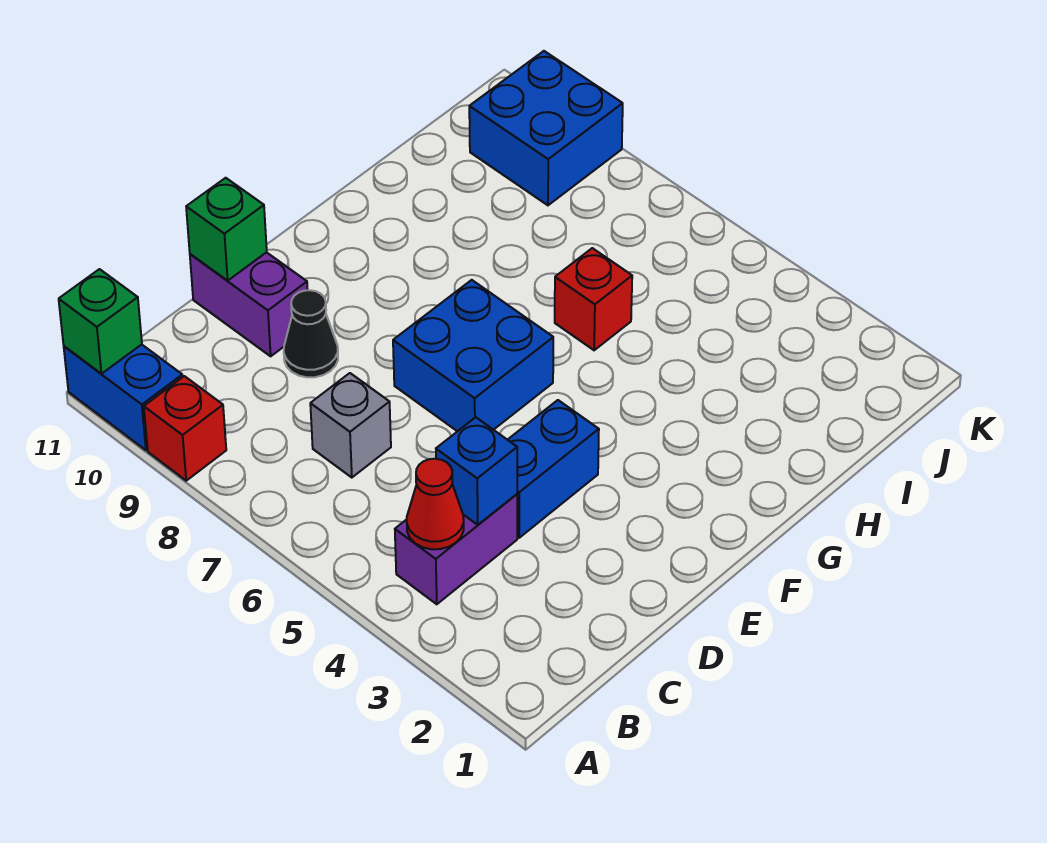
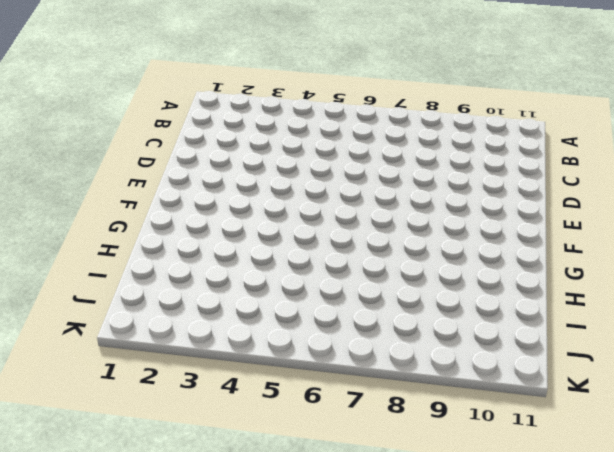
none -> red brick A9 level 1
none -> blue brick A10:A11 level 1
none -> purple brick B4:C4 level 1

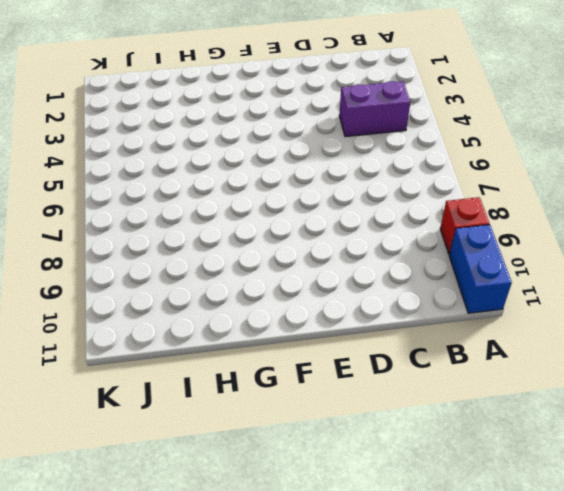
none -> grey brick C7 level 1
none -> blue brick D4:E4 level 1
none -> black cone D9 level 1

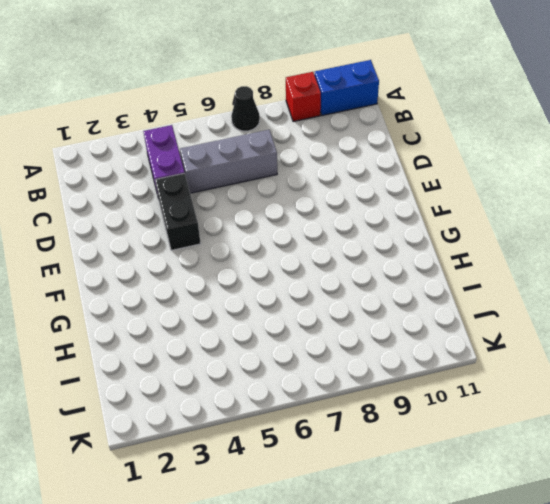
black cone A7 level 1 -> black cone D9 level 1
grey brick C5:C7 level 1 -> grey brick C7 level 1
black brick D4:E4 level 1 -> blue brick D4:E4 level 1
none -> purple brick D10:D11 level 1
none -> blue brick E6:F7 level 1
none -> red brick H6 level 1

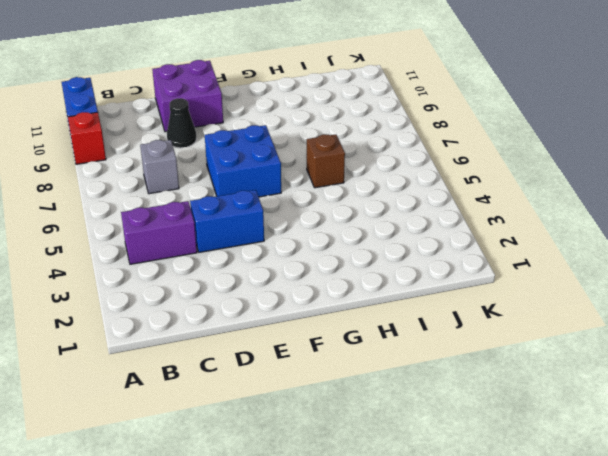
purple brick D10:E11 level 1 -> purple brick D10:D11 level 1
brown brick H6 level 1 -> red brick H6 level 1
none -> blue brick J9:K10 level 1
none -> green brick A11 level 2
none -> red cone B4 level 2

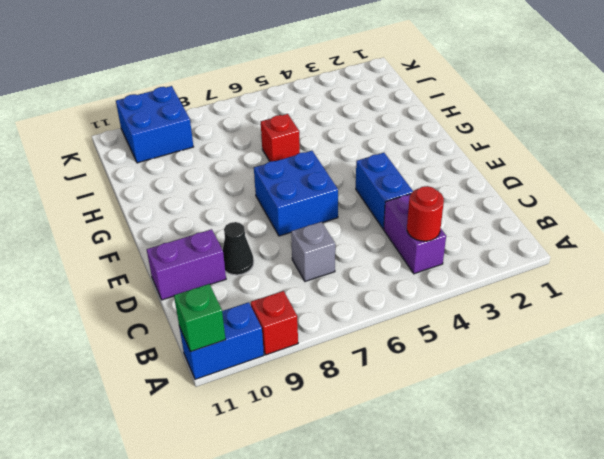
red round brick B4 level 2 -> red cone B4 level 2
none -> blue brick C4 level 2
none -> green brick D11 level 2

